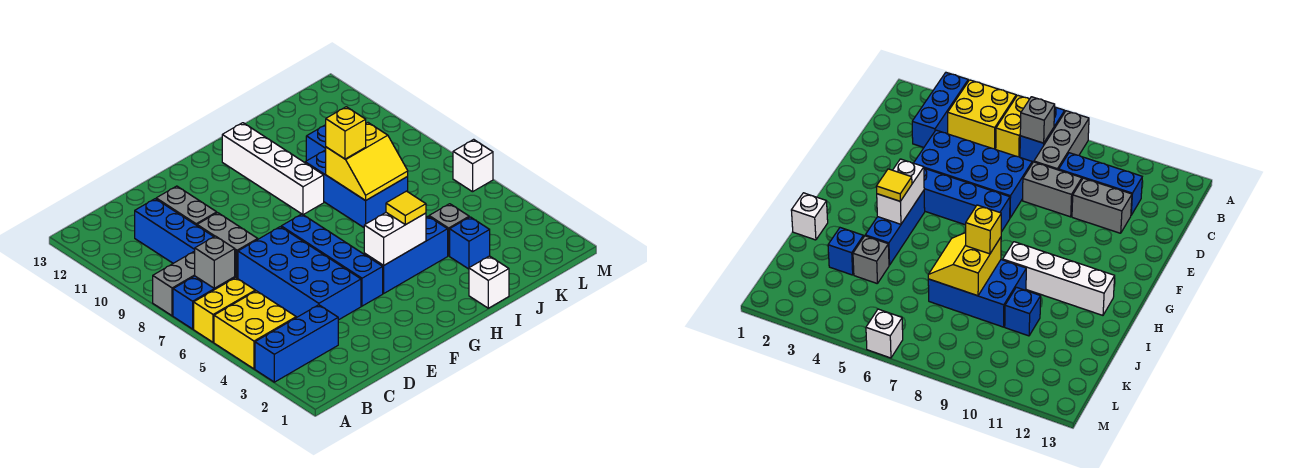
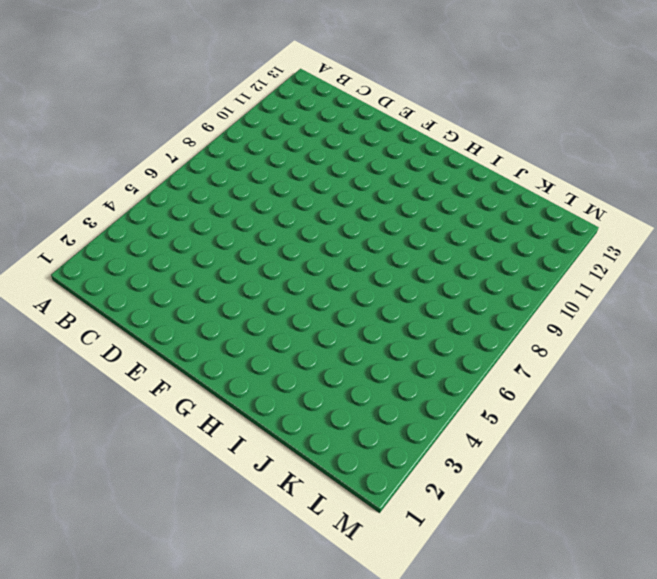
none -> blue brick A3:C3 level 1
none -> yellow brick A4:B5 level 1
none -> yellow brick A6:B6 level 1

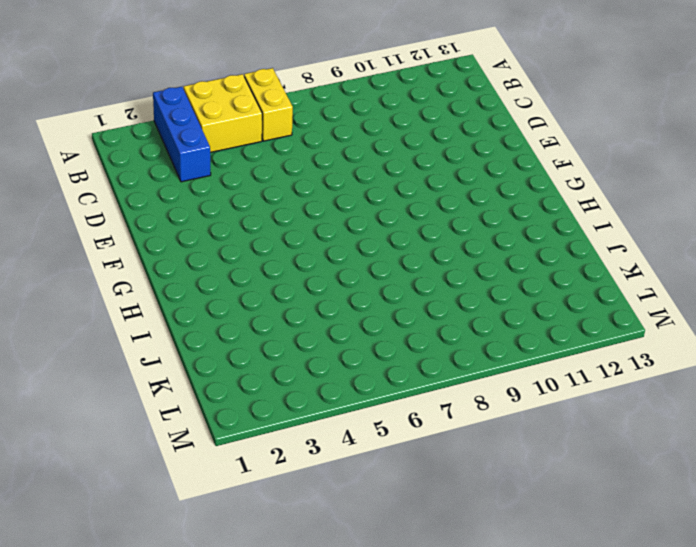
none -> blue brick A7:B7 level 1
none -> grey brick A8:C8 level 1
none -> blue brick C9:C11 level 1

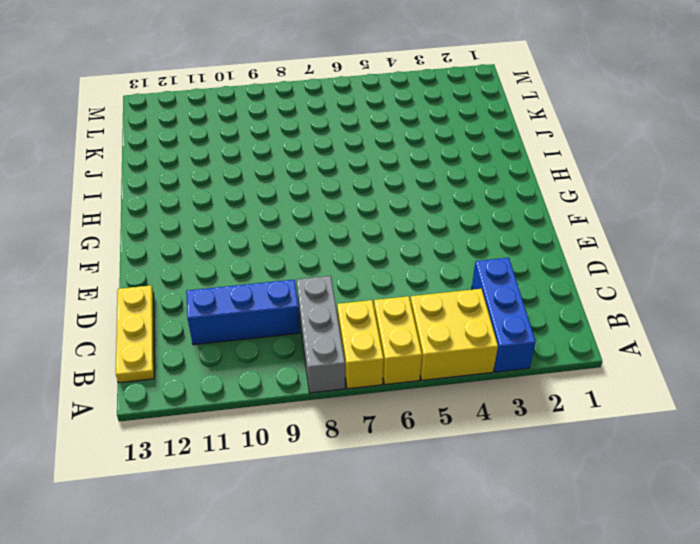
yellow brick A7:B7 level 1 -> blue brick A7:B7 level 1
yellow plate B13:D13 level 1 -> none
none -> blue brick D4:E7 level 1
none -> grey brick D8:D9 level 1
none -> grey brick D10:D11 level 1

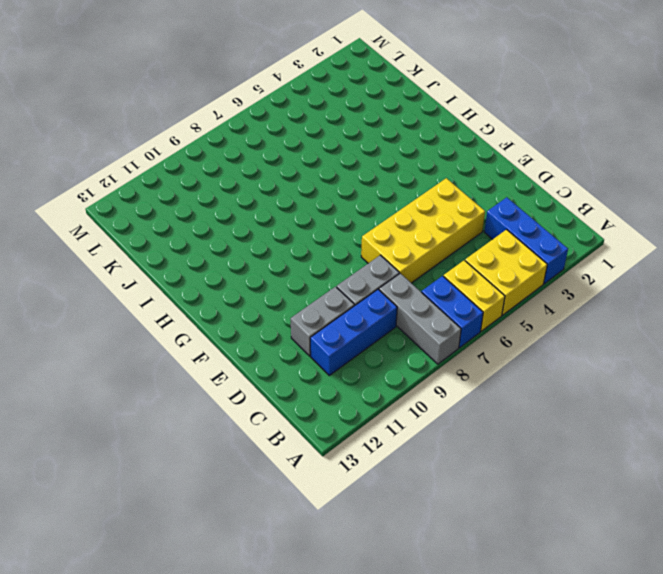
yellow brick D4:E7 level 1 -> blue brick D4:E7 level 1
none -> blue brick F4:F7 level 1
none -> blue brick G4:I4 level 1
none -> white brick H9:H12 level 1

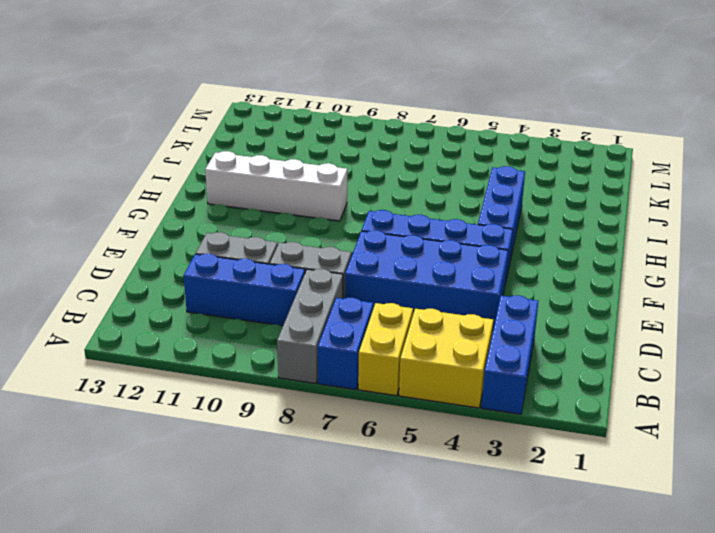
none -> white brick I1 level 1
none -> blue brick I7:J9 level 1
none -> blue brick J3 level 1

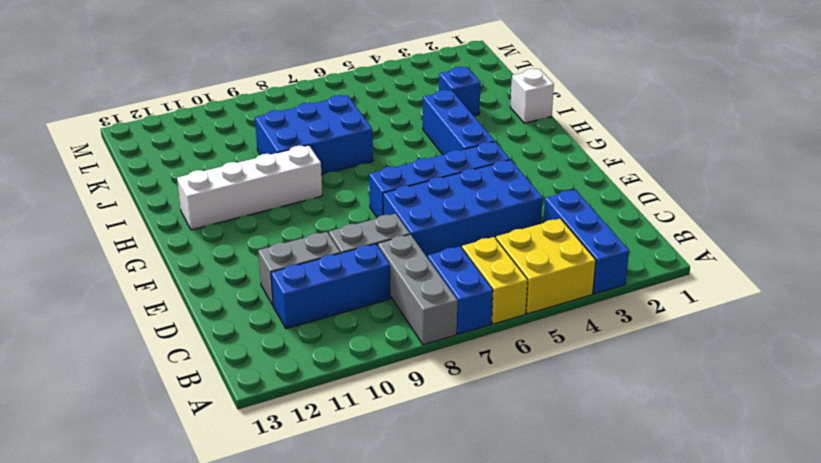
none -> grey brick J4 level 1
none -> blue brick J10 level 1
none -> white brick M6 level 1

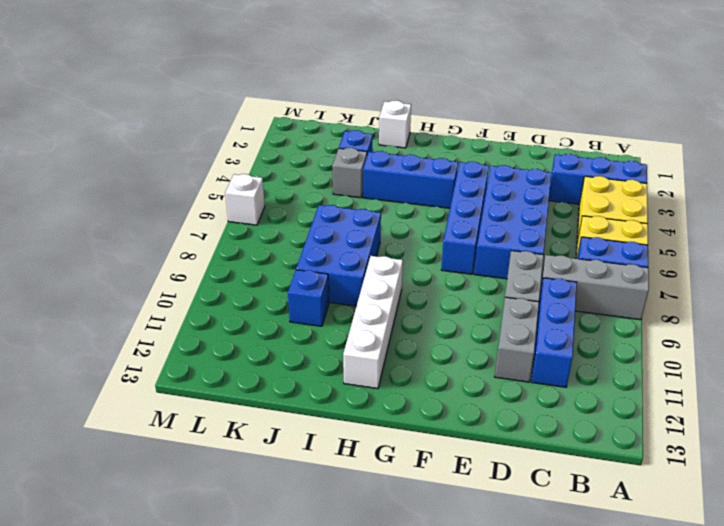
none -> grey brick B7 level 2
none -> white brick G4:H4 level 2
none -> yellow slope I7:J8 level 2 top 8

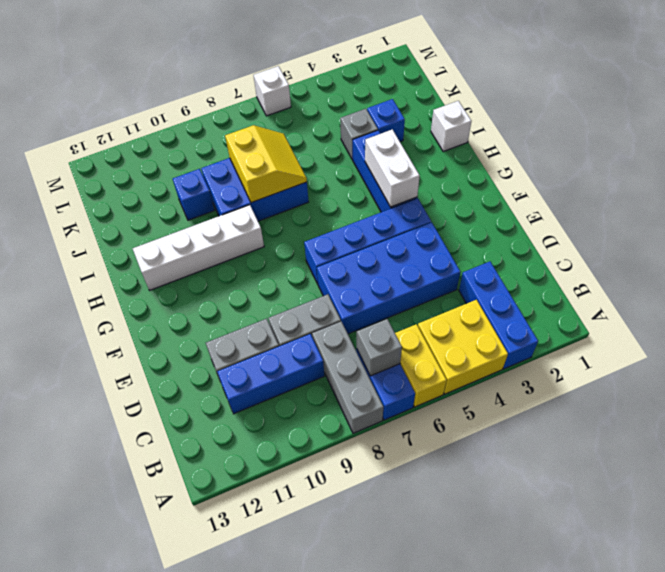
none -> yellow tile H4 level 3
none -> yellow brick I8 level 3

